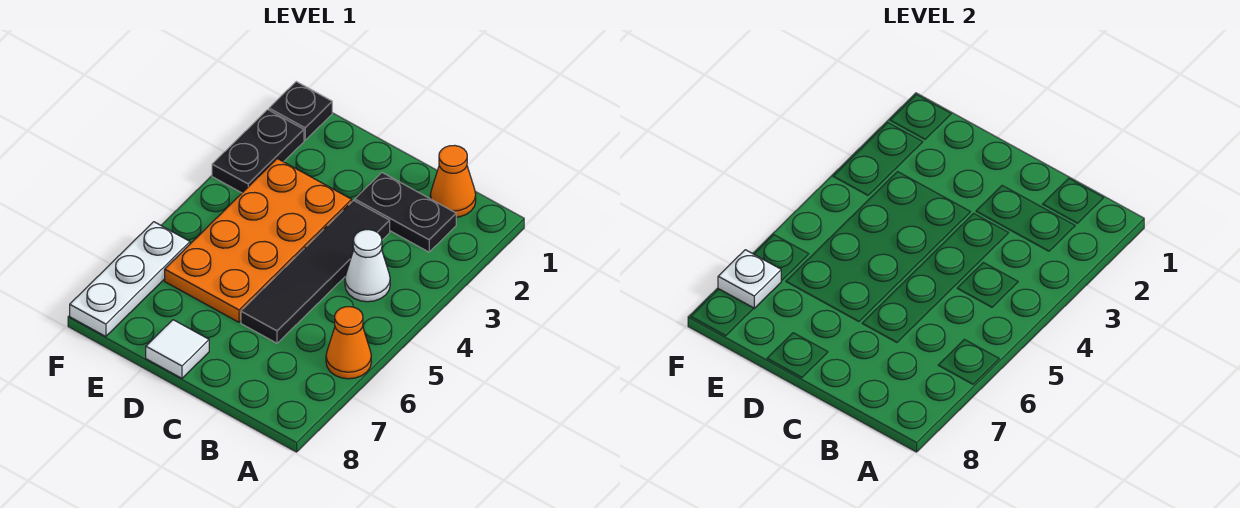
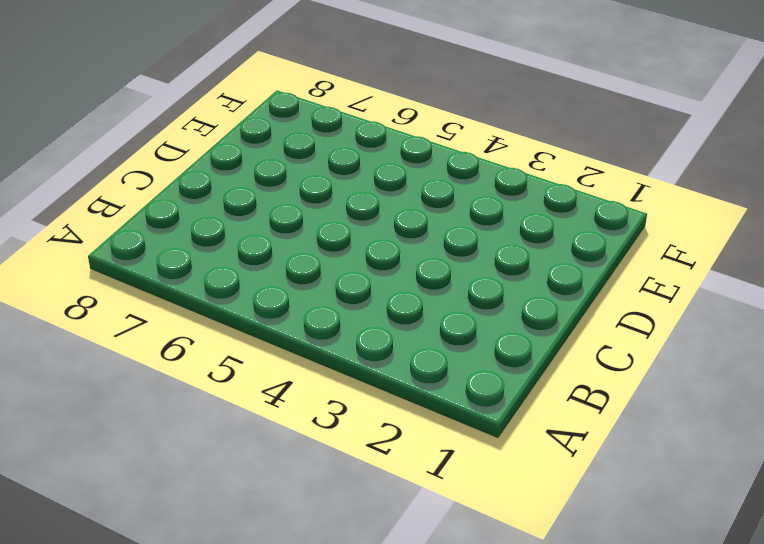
none -> orange cone A6 level 1
none -> orange cone B1 level 1

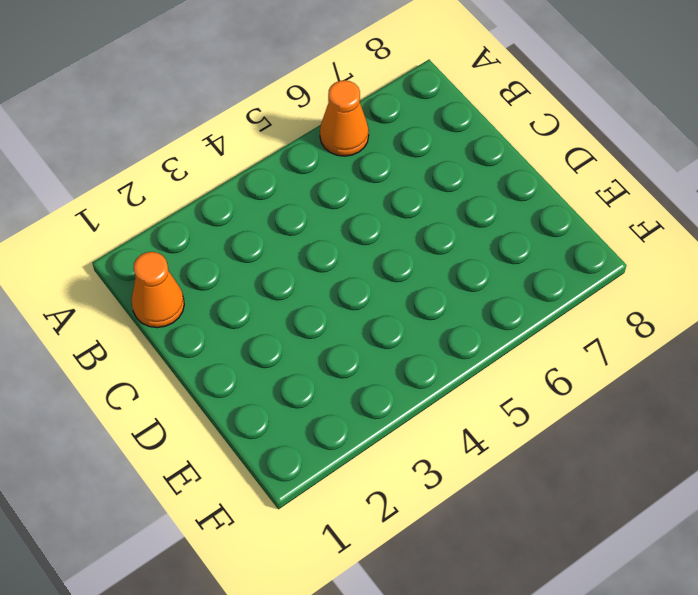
none -> black plate B2:C2 level 1
none -> white cone B4 level 1

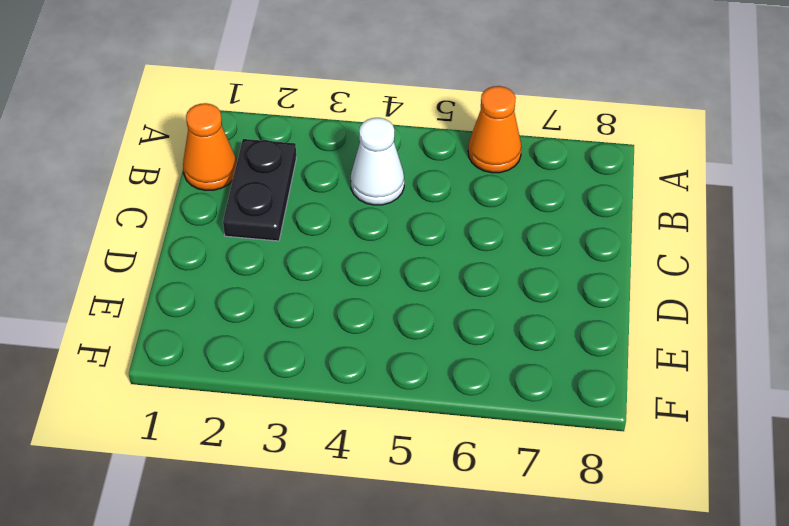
none -> black tile C3:C6 level 1
none -> orange plate D3:E6 level 1

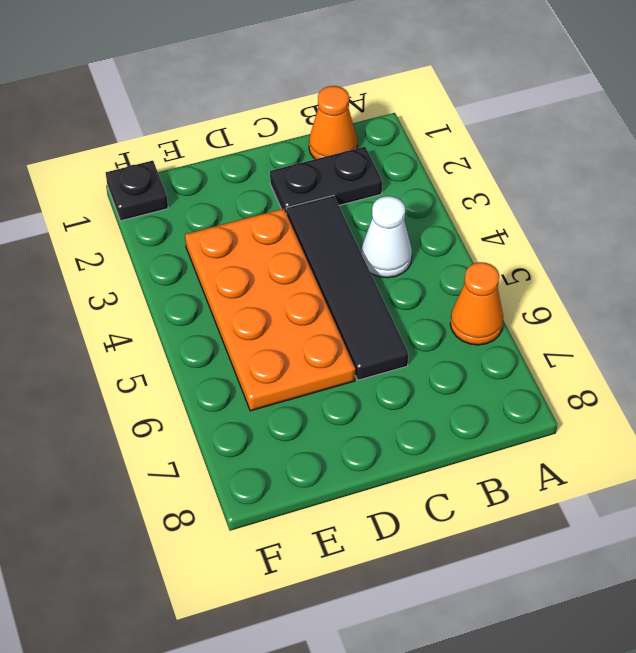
none -> white tile D8 level 1
none -> black plate F2:F3 level 1

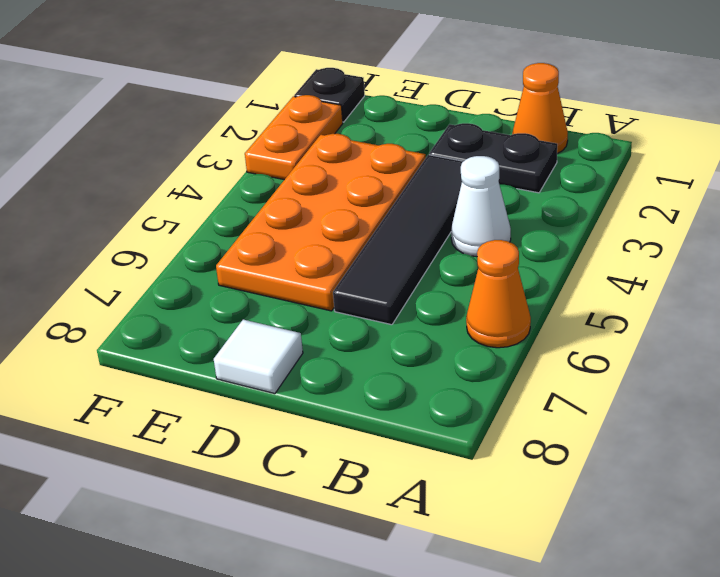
orange plate F2:F3 level 1 -> black plate F2:F3 level 1
none -> white plate F6:F8 level 1
none -> white plate F7 level 2

